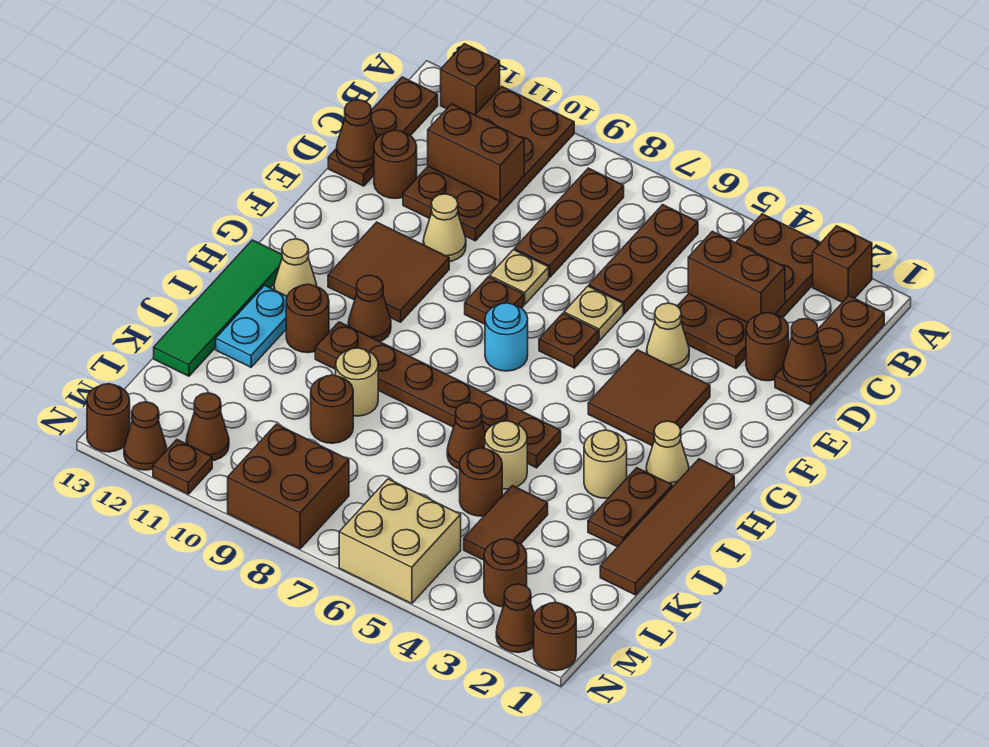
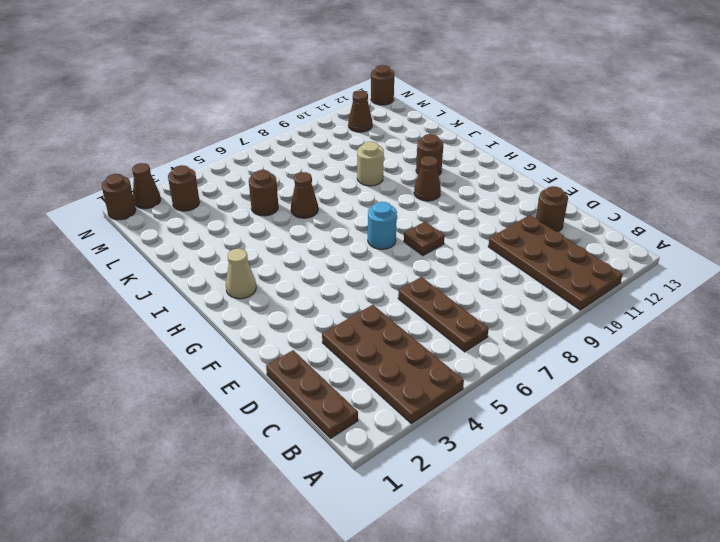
none -> brown brick A2 level 1
none -> brown brick A12 level 1
none -> brown plate B8:D8 level 1
none -> brown plate B13:D13 level 1

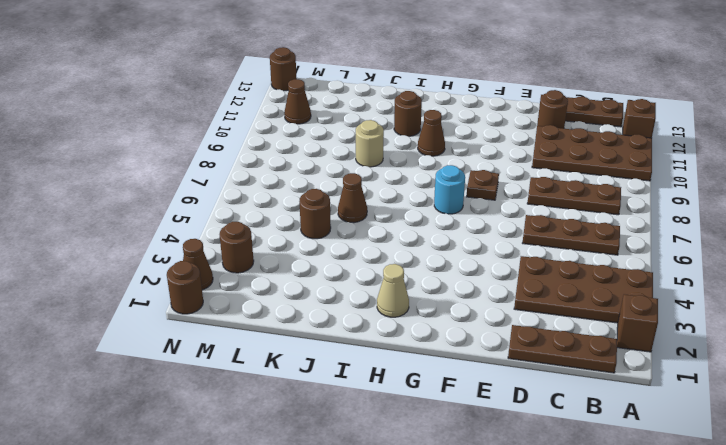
none -> brown round brick D2 level 1
none -> tan cone E4 level 1
none -> tan plate E6 level 1
none -> tan plate E8 level 1

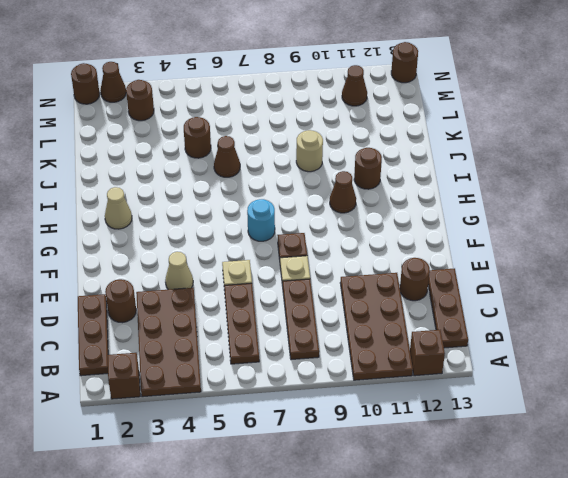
none -> tan cone E10 level 1
none -> brown tile F3:G4 level 1
none -> brown plate F6 level 1
none -> brown tile F10:G11 level 1

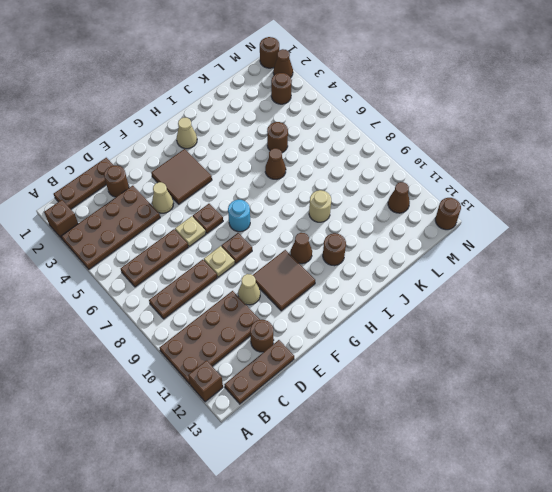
none -> brown tile H1:K1 level 1
none -> tan cone H12 level 1
none -> green tile H13:K13 level 1
none -> brown plate I2:J2 level 1

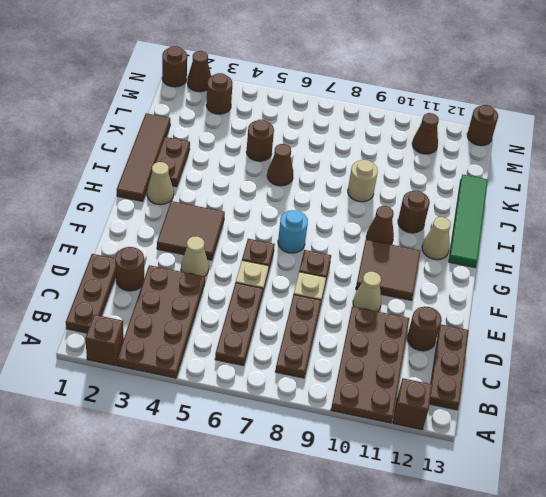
none -> tan round brick I3 level 1
none -> brown plate I5:I10 level 1
none -> cyan plate I12:J12 level 1
none -> tan round brick J5 level 1

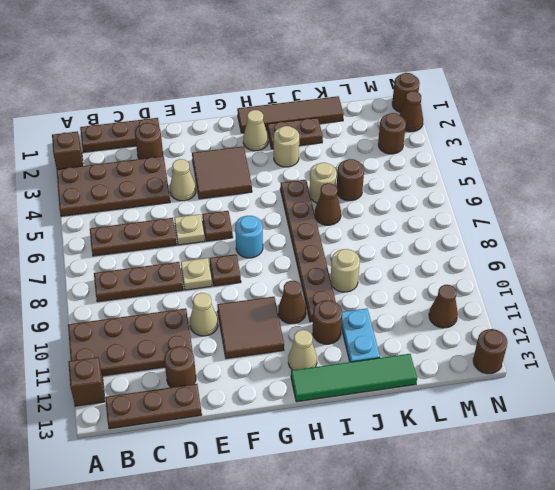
cyan plate J11:J12 level 1 -> cyan plate I12:J12 level 1
none -> brown tile K4:L4 level 1
none -> brown round brick K9 level 1
none -> tan brick M5:N6 level 1
none -> brown brick M8:N9 level 1

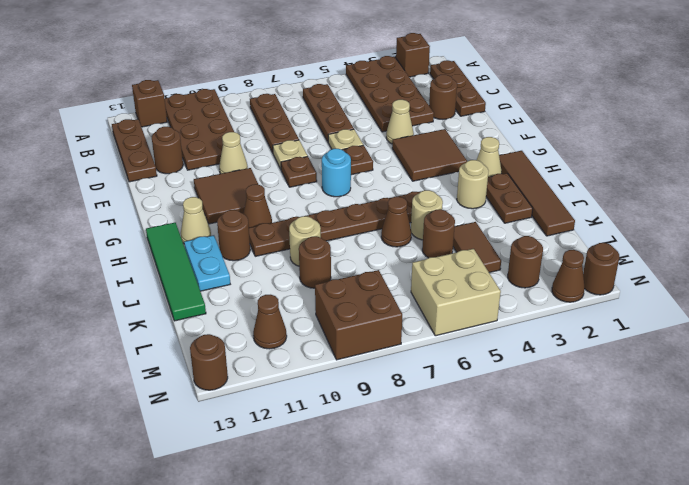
none -> brown plate N11 level 1
none -> brown cone N12 level 1
none -> brown brick C3:C4 level 2
none -> brown brick C10:C11 level 2

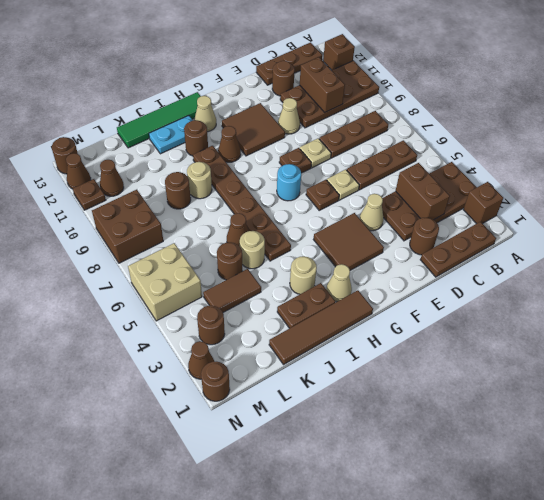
none -> brown cone D1 level 2
none -> brown cone D13 level 2

